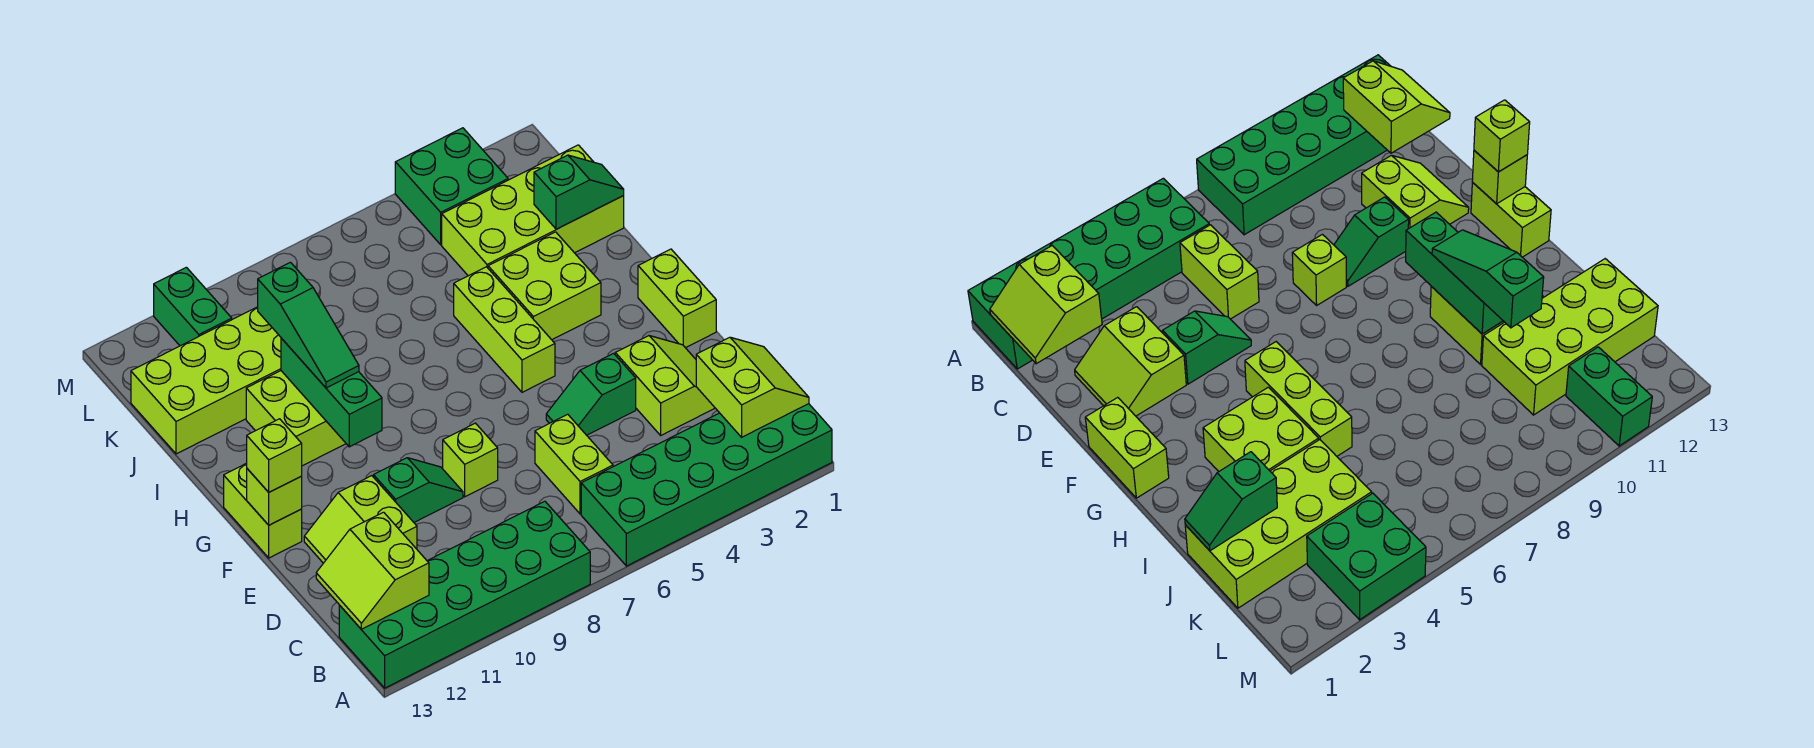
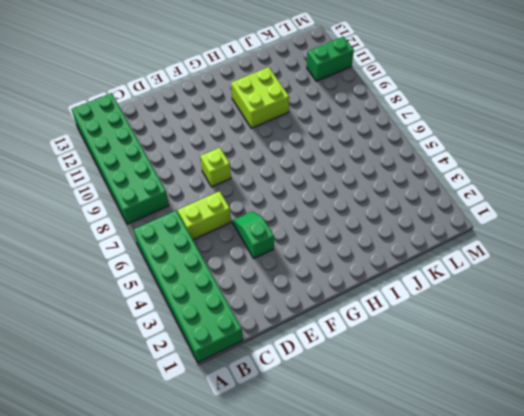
none -> lime slope D2:E3 level 1 top 3
none -> lime slope D11:E12 level 1 top 11
none -> green slope E9:E10 level 1 top 10

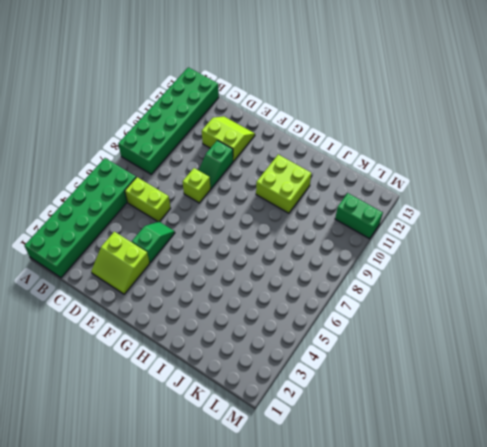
none -> lime brick F1:G1 level 1
none -> lime brick F13:G13 level 1
none -> lime brick G5:I5 level 1

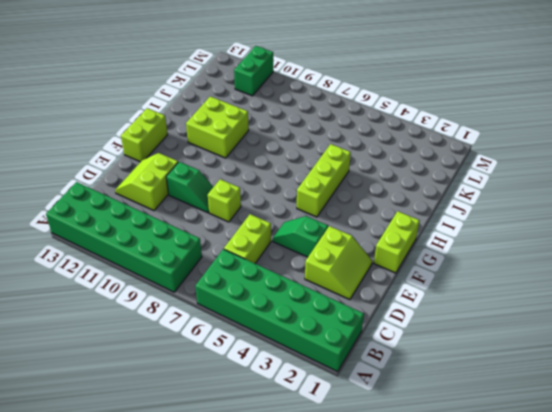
none -> lime brick H3:I4 level 1
none -> lime brick J1:K4 level 1
none -> lime brick J10:K13 level 1

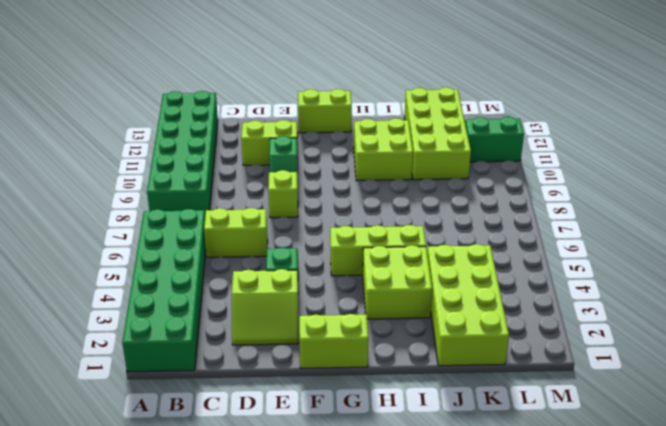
none -> green brick L3:M4 level 1
none -> lime slope B1:C2 level 2 top 2
none -> lime slope B12:C13 level 2 top 12

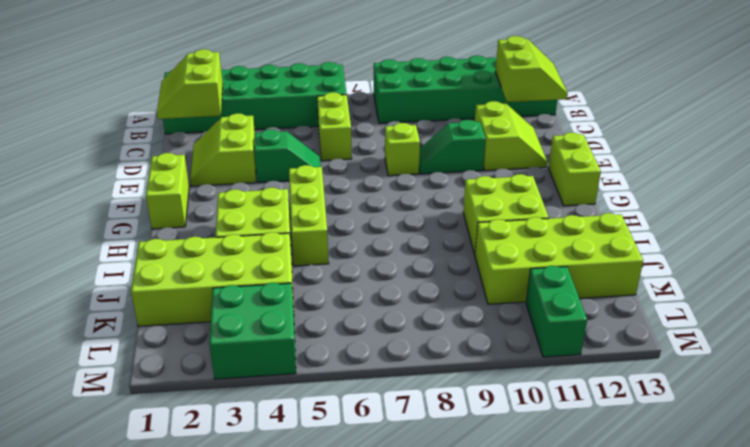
none -> lime brick F13 level 2
none -> green brick G10:I10 level 2
none -> green slope J1:J2 level 2 top 2

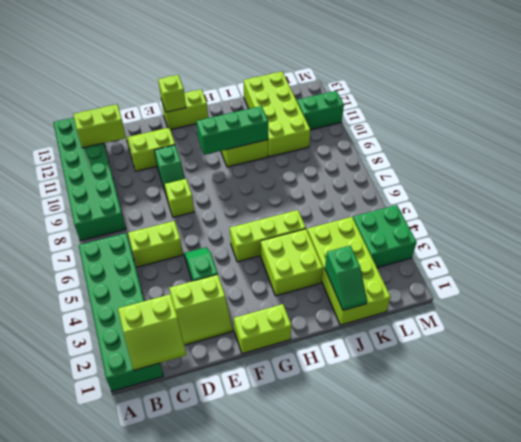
none -> lime brick F13 level 3
none -> green slope H10:J10 level 3 top J

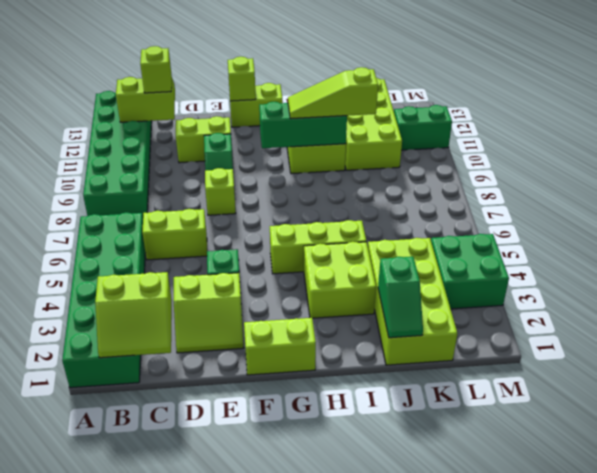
lime brick C12 level 3 -> lime brick F13 level 3
lime slope H10:J10 level 3 top J -> green slope H10:J10 level 3 top J

